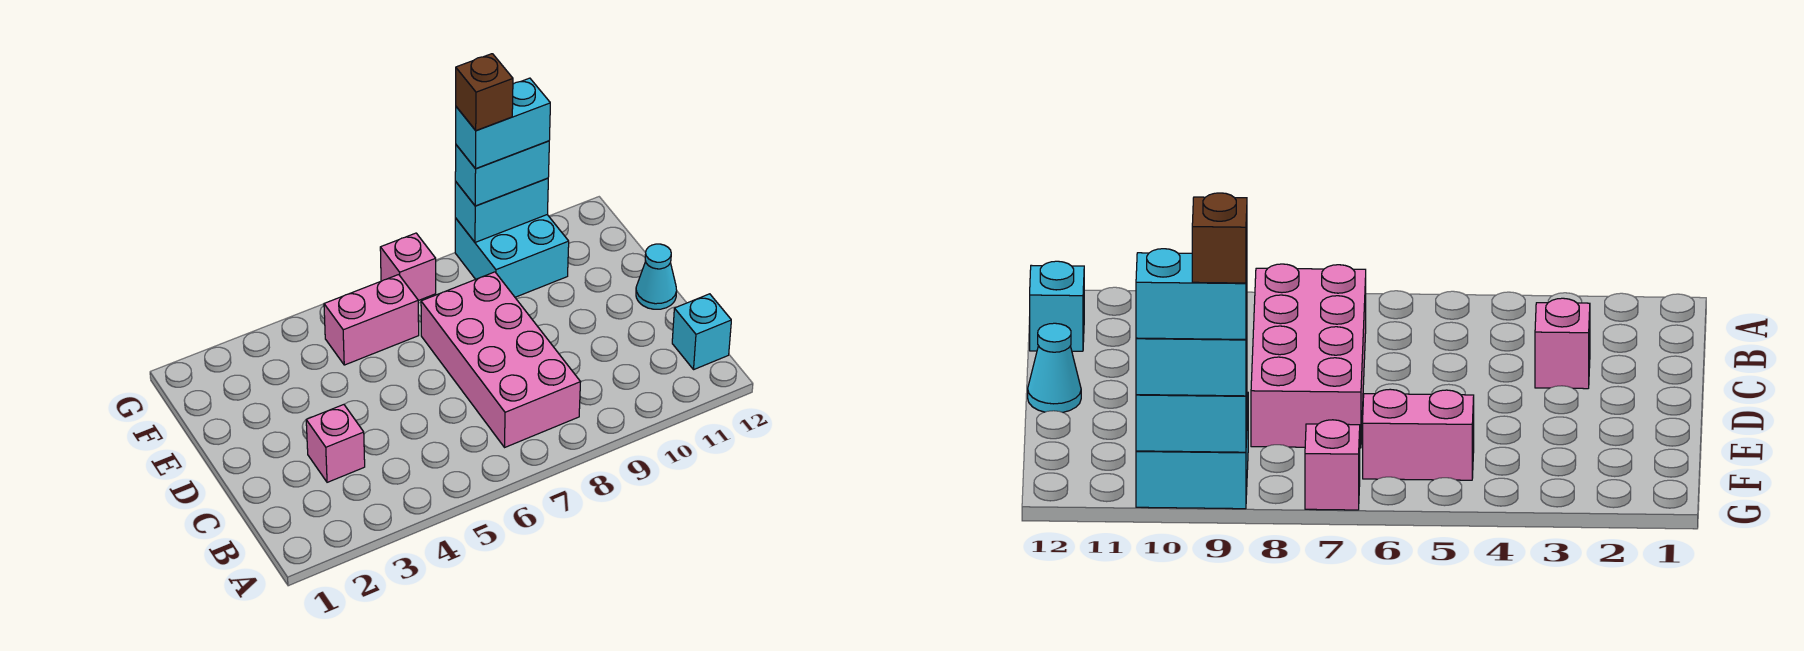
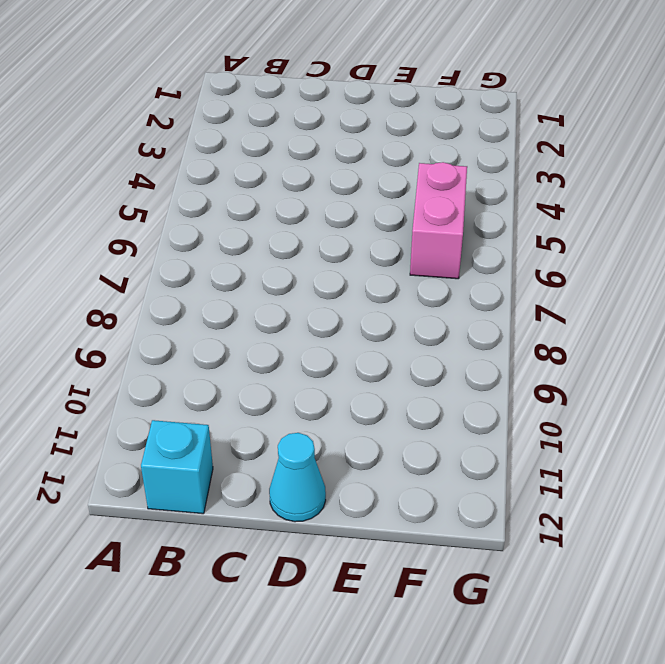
none -> pink brick B7:E8 level 1
none -> pink brick C3 level 1

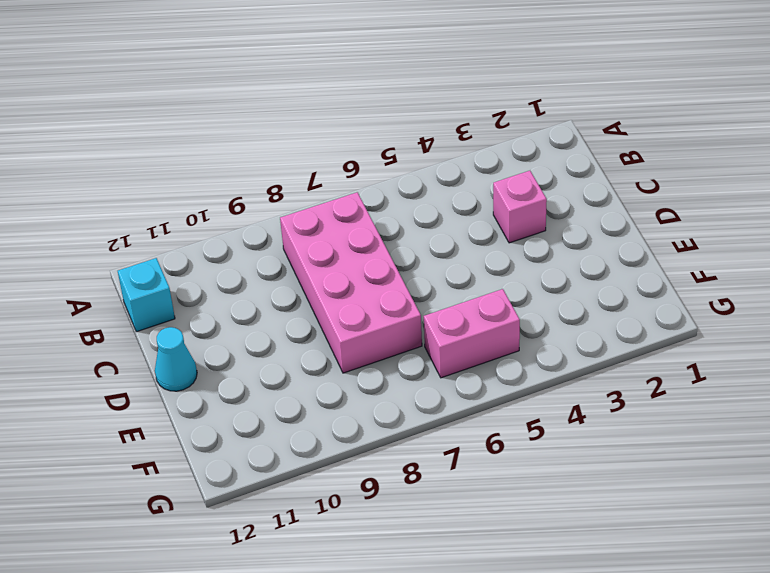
none -> cyan brick F9:G10 level 1
none -> pink brick G7 level 1

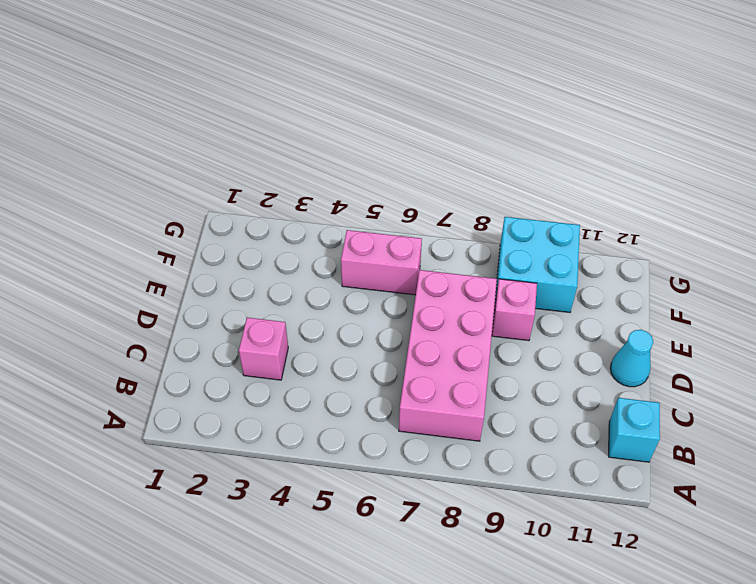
pink brick E9 level 1 -> pink brick G7 level 1
none -> cyan brick G9:G10 level 2
none -> cyan brick G9:G10 level 3

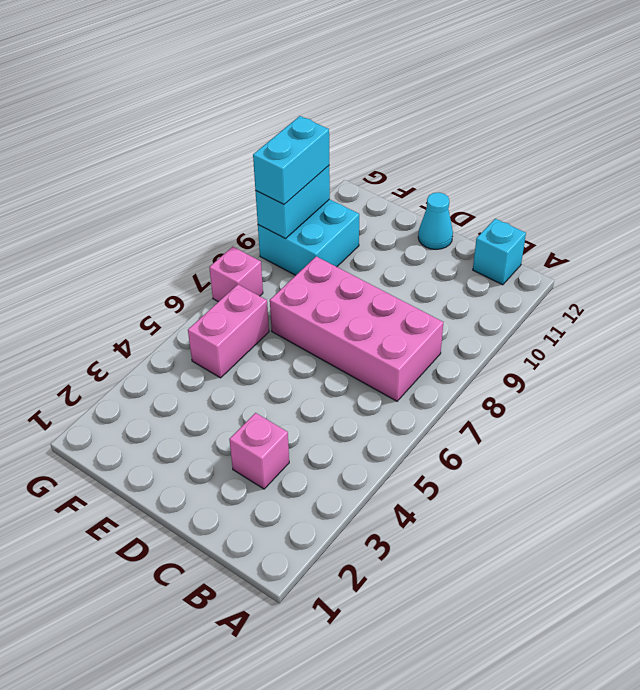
none -> cyan brick G9:G10 level 4
none -> brown brick G9 level 5

